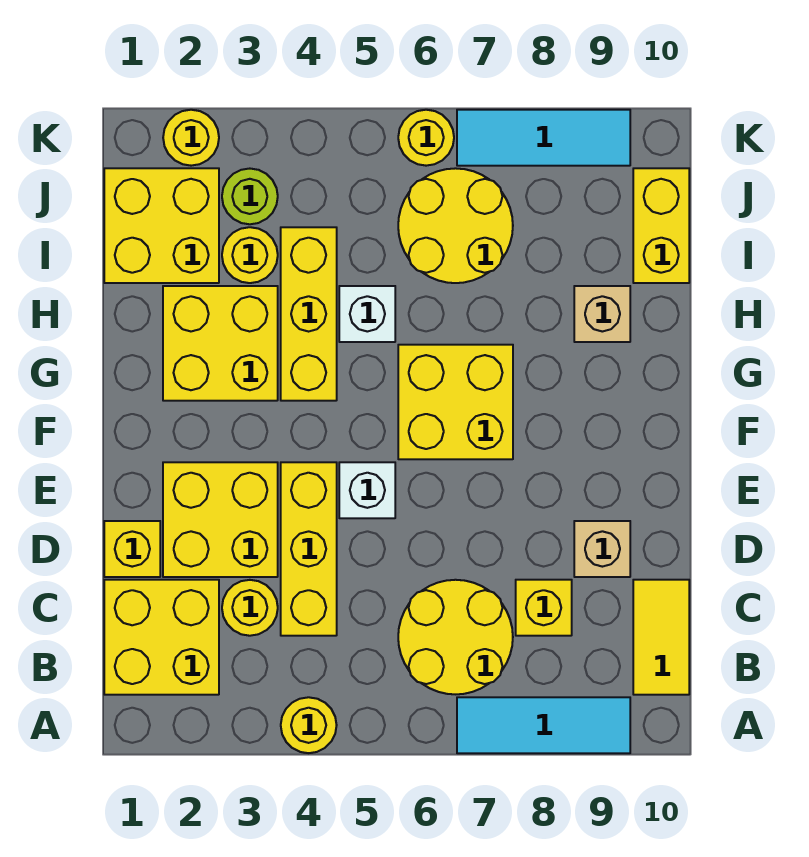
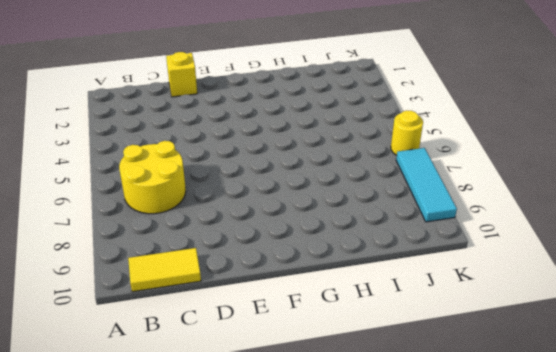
none -> yellow round brick A4 level 1
none -> cyan tile A7:A9 level 1
none -> yellow brick B1:C2 level 1

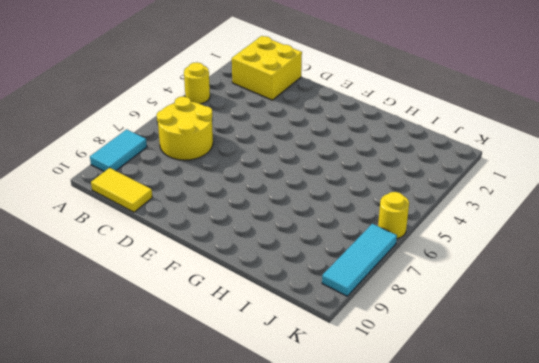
cyan tile A8:A9 level 1 -> cyan tile A7:A9 level 1
none -> yellow round brick C3 level 1
none -> yellow brick C4:E4 level 1
none -> yellow brick C8 level 1

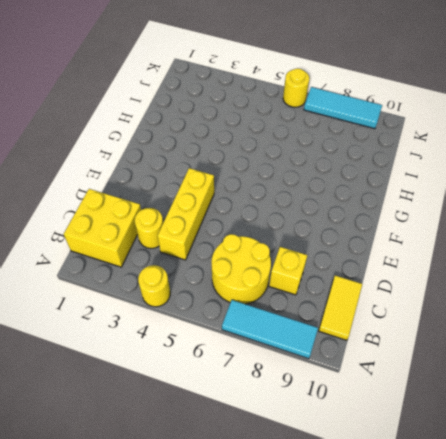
none -> yellow brick D1 level 1
none -> yellow brick D2:E3 level 1
none -> tan brick D9 level 1

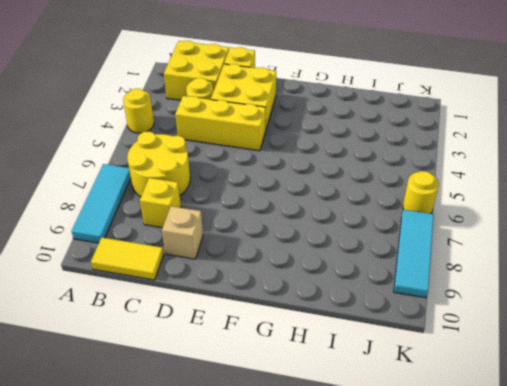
none -> white brick E5 level 1
none -> yellow brick F6:G7 level 1
none -> yellow brick G2:H3 level 1

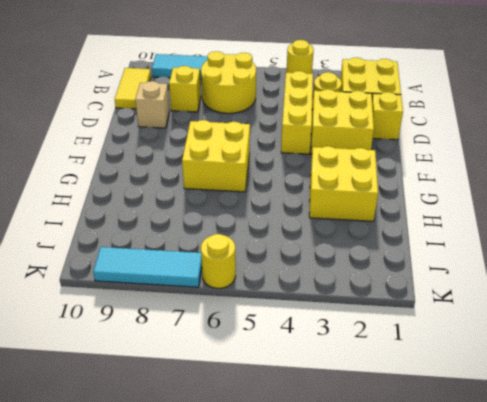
none -> white brick E5 level 1
none -> yellow brick G4:I4 level 1
none -> white brick H5 level 1

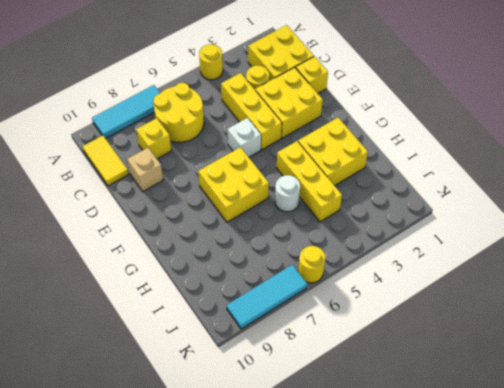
white round brick H5 level 1 -> white brick H5 level 1
none -> tan brick H9 level 1
none -> yellow brick I1:J2 level 1
none -> yellow round brick I3 level 1

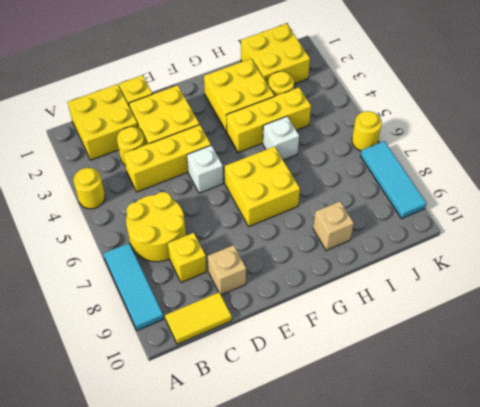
none -> yellow round brick I6:J7 level 1
none -> yellow brick I10:J10 level 1
none -> lime round brick J3 level 1

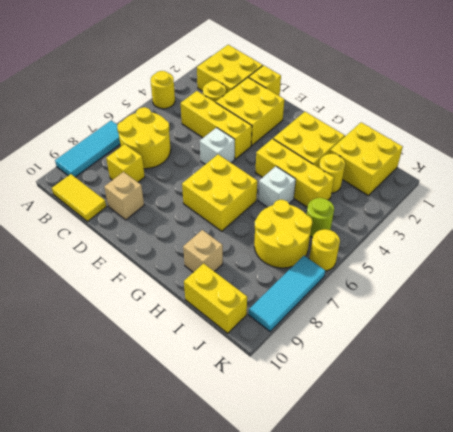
lime round brick J5 level 1 -> lime round brick J3 level 1
none -> yellow round brick K2 level 1

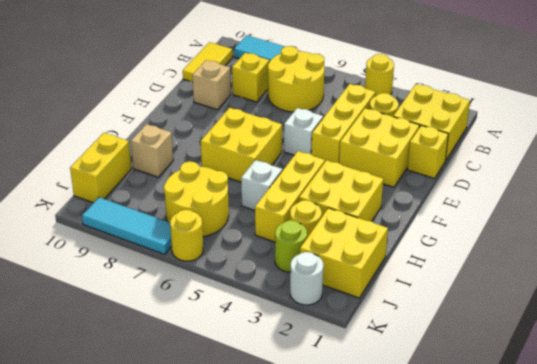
white round brick K2 level 1 -> yellow round brick K2 level 1

